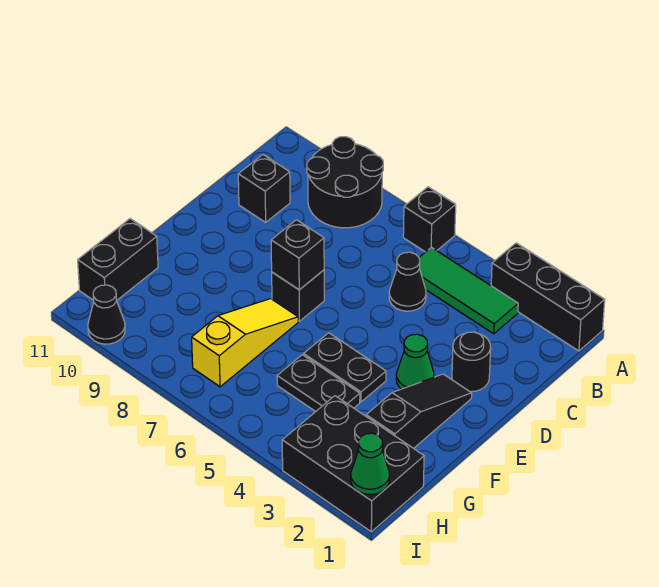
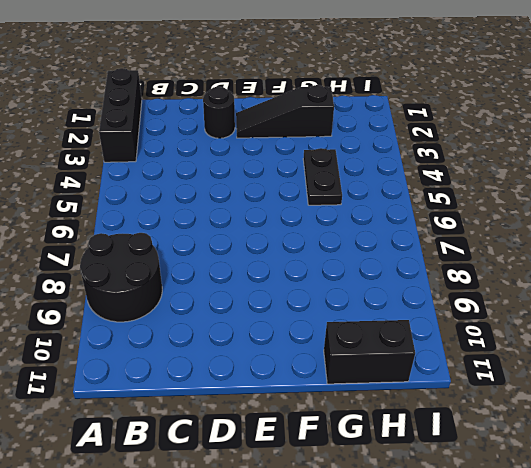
none -> black brick A6 level 1
none -> green tile B3:B5 level 1
none -> black cone C5 level 1

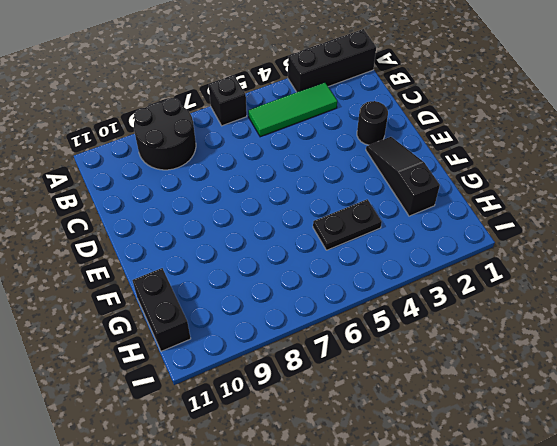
none -> black cone C5 level 1
none -> black brick C10 level 1
none -> green cone E3 level 1

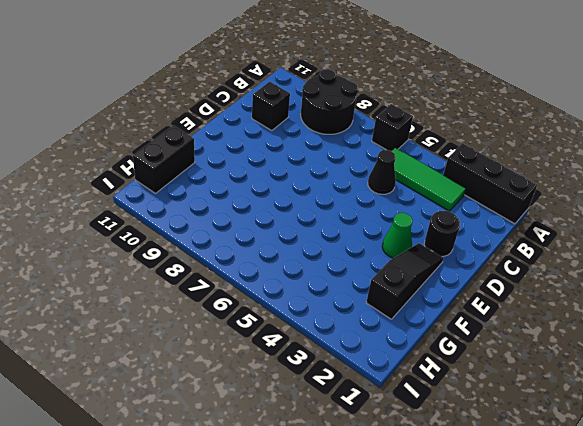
none -> black brick E7 level 1
none -> black plate F4:F5 level 1
none -> yellow slope F7:H7 level 1 top H

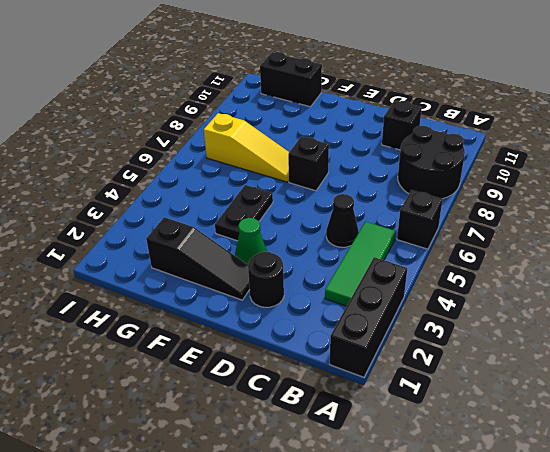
none -> black plate G4:G5 level 1
none -> black brick H1:I3 level 1
none -> black cone I10 level 1

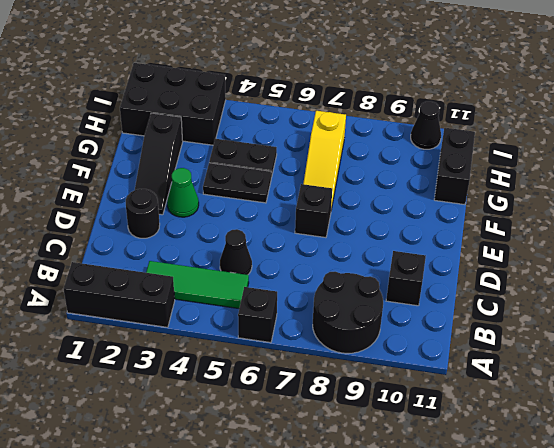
none -> black brick E7 level 2
none -> green cone I1 level 2

